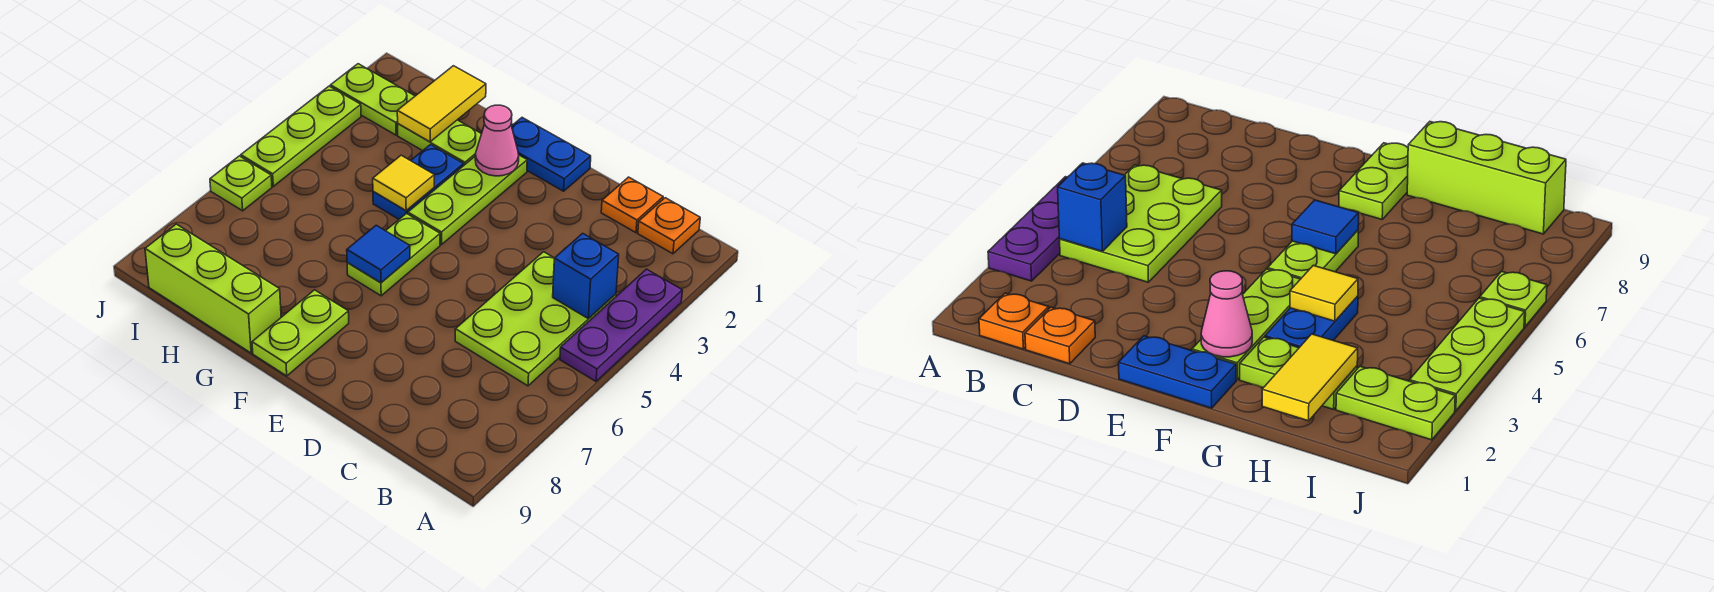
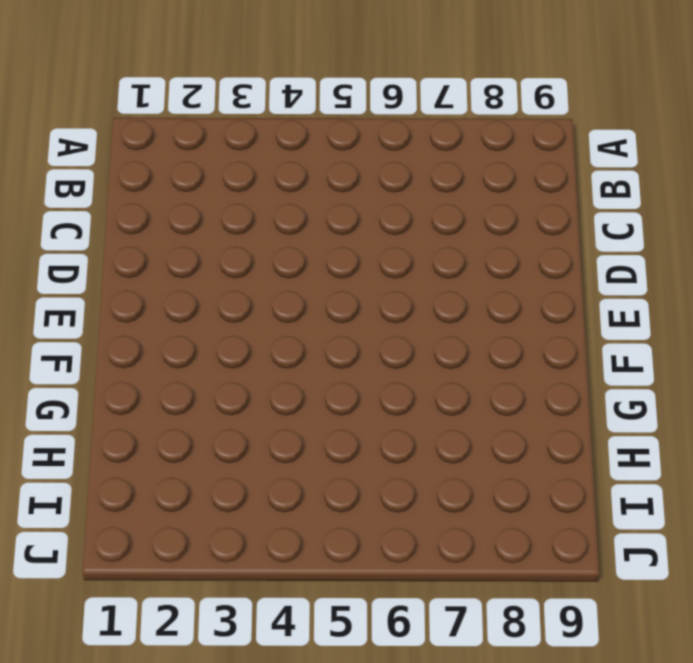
none -> purple plate A3:A5 level 1
none -> orange plate B1 level 1
none -> lime plate B4:C6 level 1

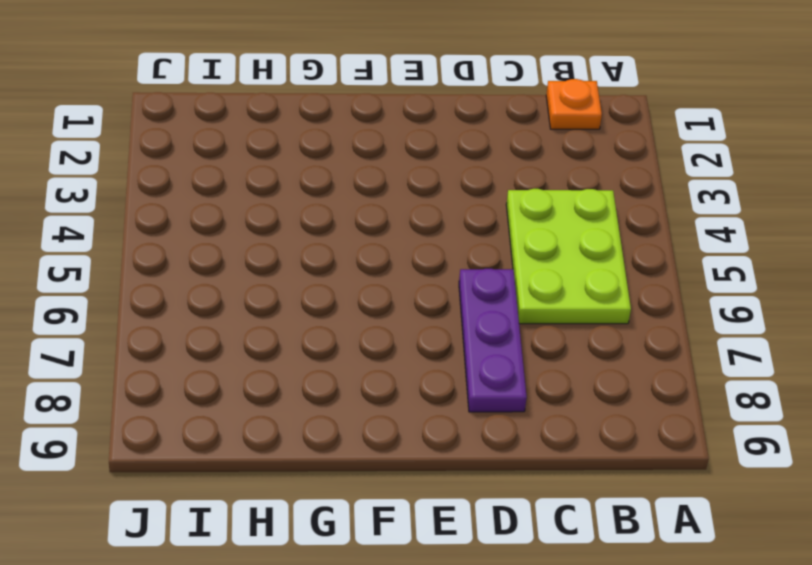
purple plate D6:D8 level 1 -> purple plate A3:A5 level 1
none -> orange plate C1 level 1
none -> blue plate E1:F1 level 1
none -> lime plate F2:F4 level 1

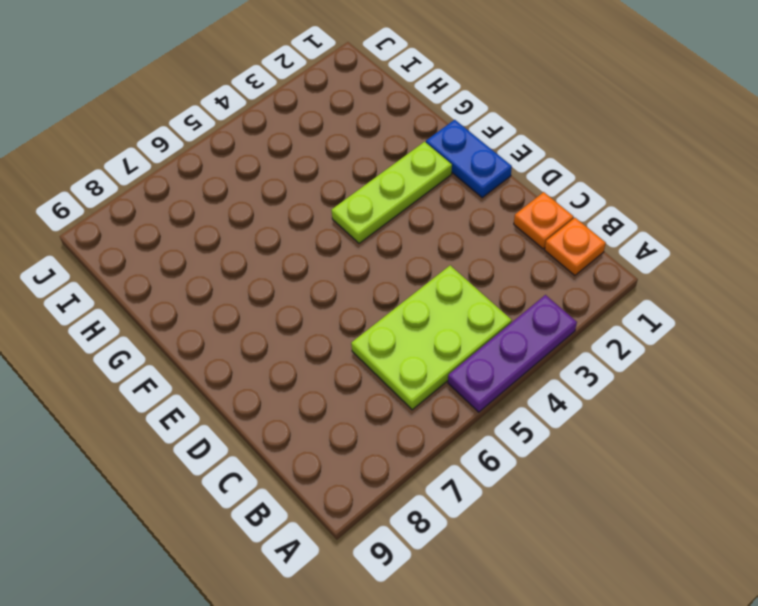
none -> lime plate F5:F6 level 1
none -> lime plate F8:F9 level 1
none -> lime plate G2:H2 level 1

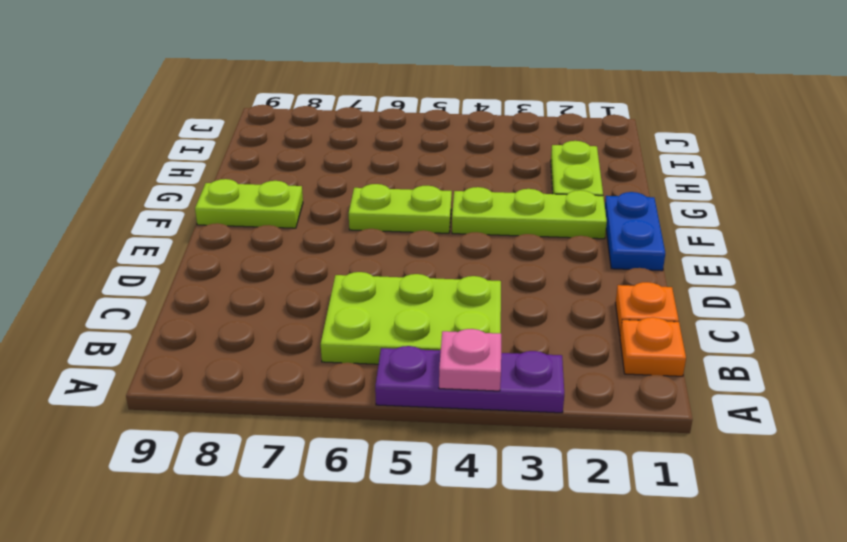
pink plate A4 level 2 -> none
none -> blue plate G3:G4 level 1
none -> lime brick G9:I9 level 1
none -> lime plate I2:J2 level 1

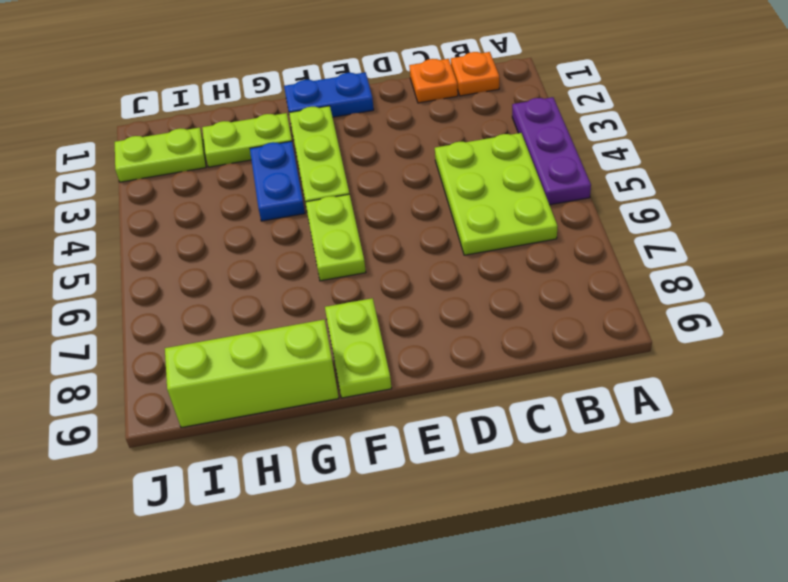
none -> lime plate J3:J5 level 1
none -> lime plate J6 level 1
none -> blue brick B4 level 2

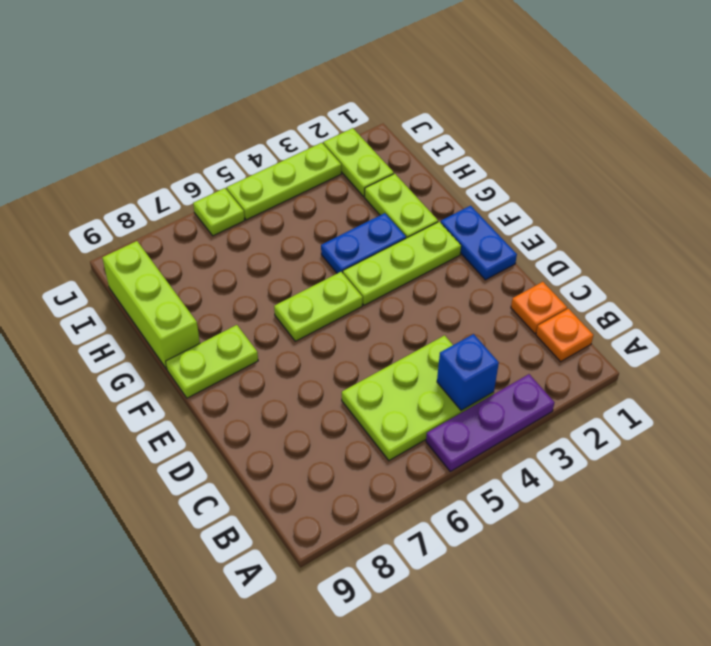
none -> pink cone F2 level 2
none -> blue tile F6 level 2
none -> yellow tile G4 level 2

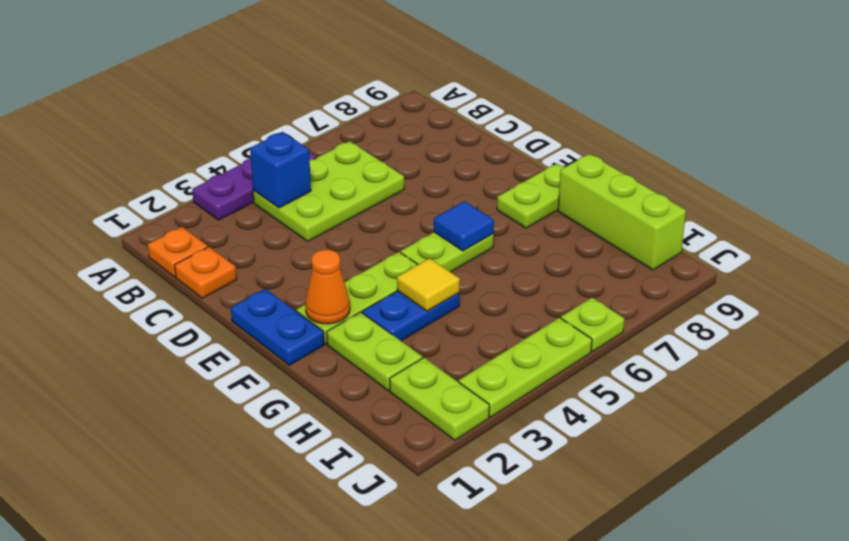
orange cone F2 level 2 -> pink cone F2 level 2
none -> yellow tile H1:H2 level 2

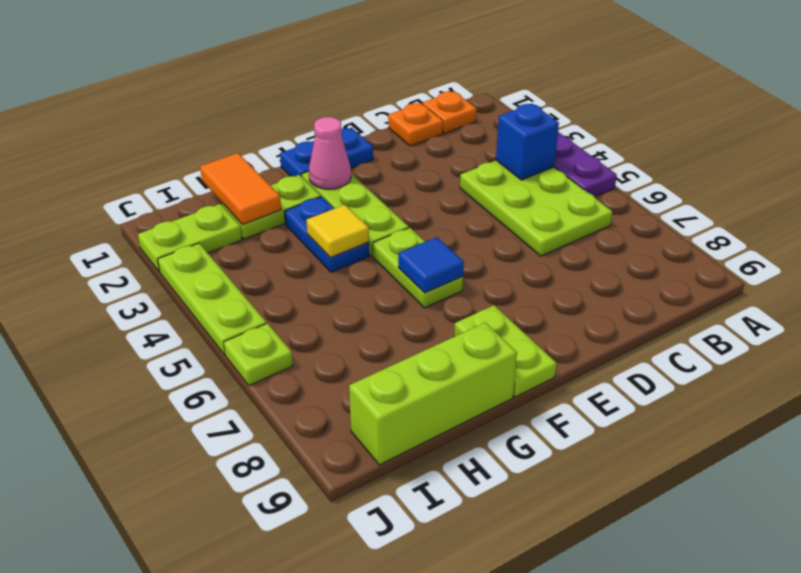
orange tile H1:H2 level 2 -> yellow tile H1:H2 level 2

